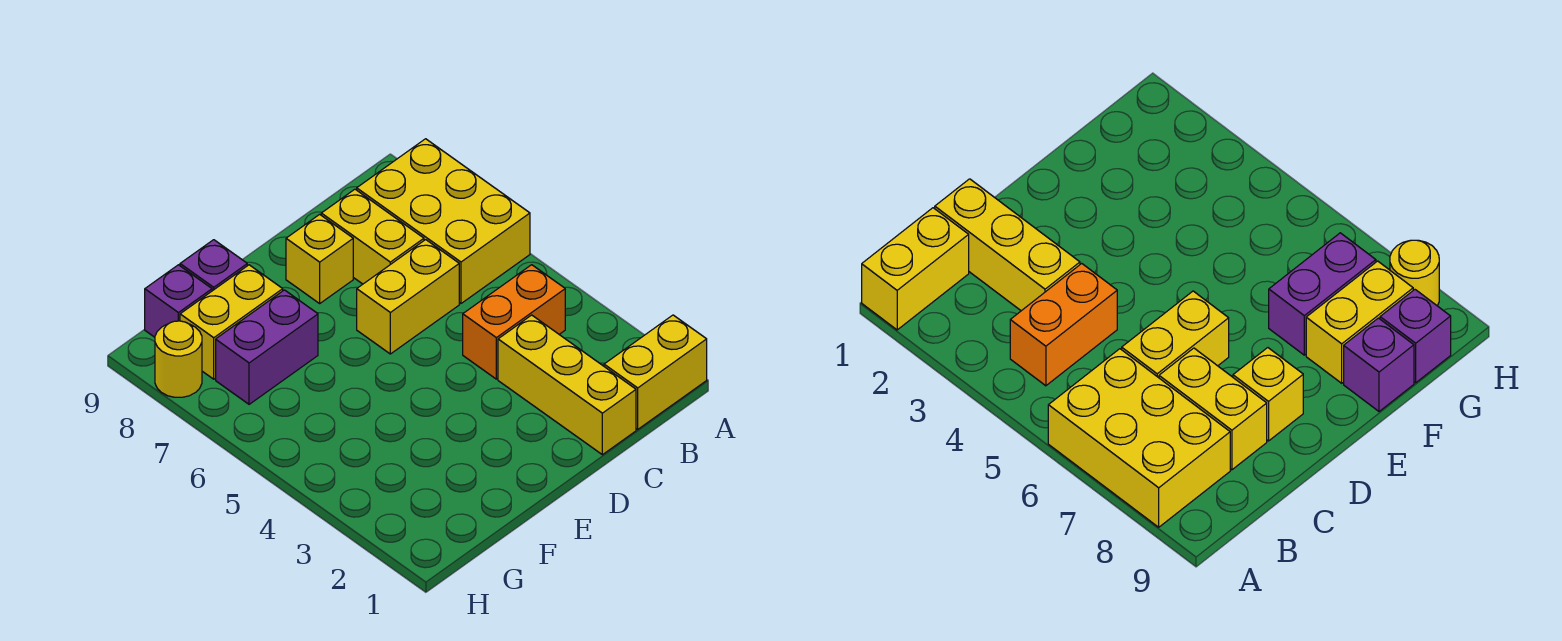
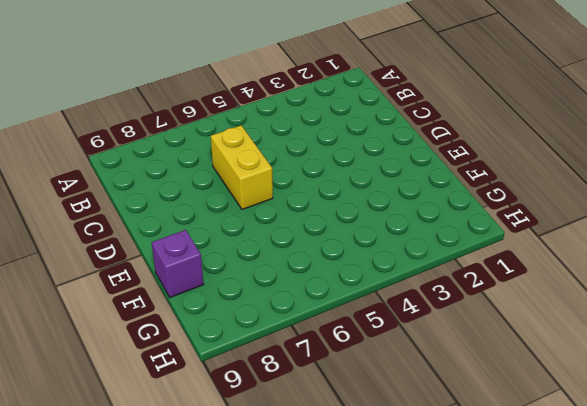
none -> yellow brick A1:B1 level 1
none -> yellow brick A6:B8 level 1
none -> orange brick B4:C4 level 1

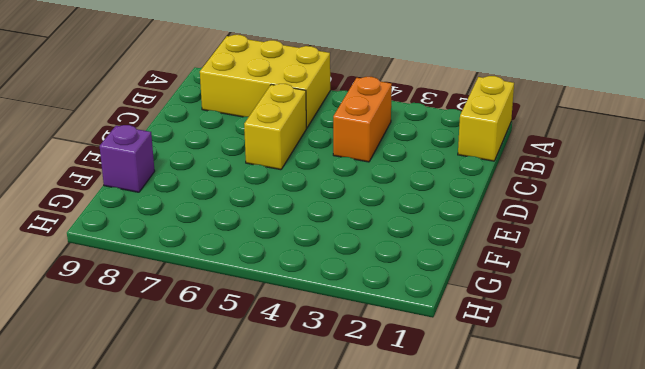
none -> yellow brick C1:C3 level 1
none -> yellow brick C7:C8 level 1
none -> yellow brick D8 level 1

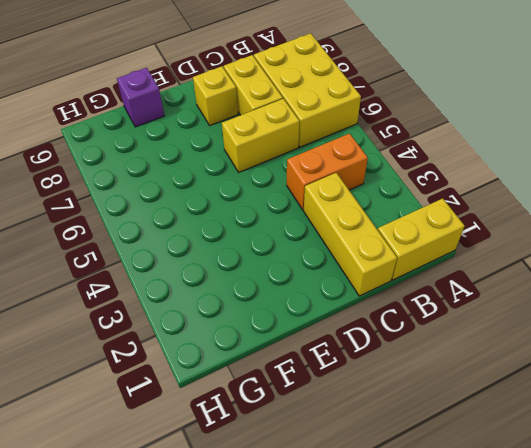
none -> purple brick F7:G7 level 1
none -> yellow brick F8:G8 level 1
none -> purple brick G9 level 1

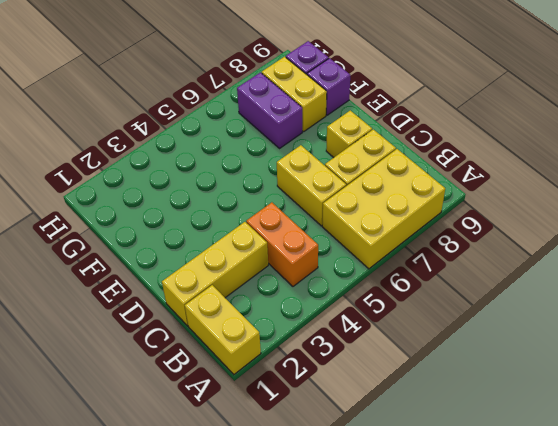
none -> yellow round brick H8 level 1

